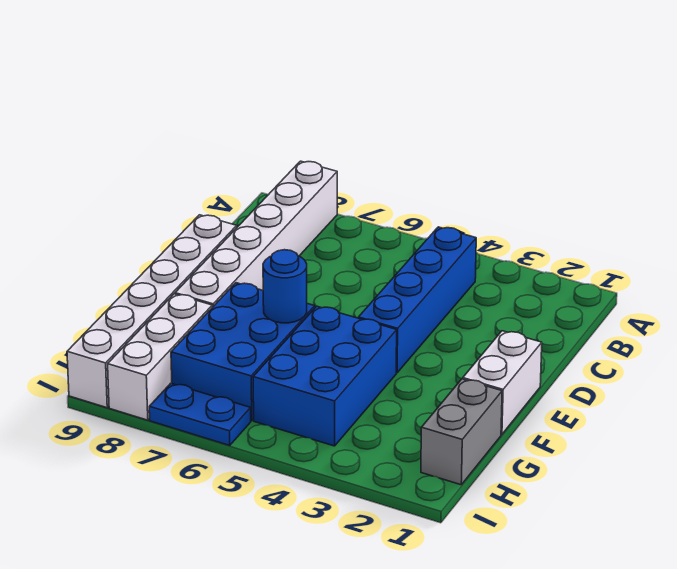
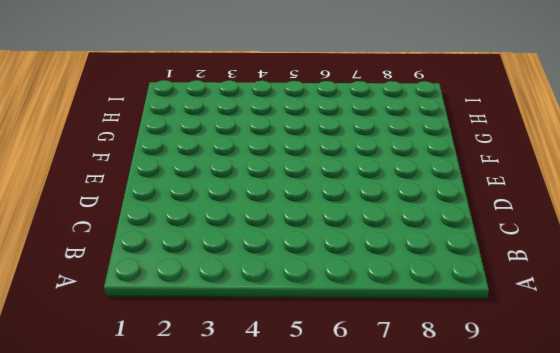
none -> white brick A8:F8 level 1
none -> blue brick B4:E4 level 1

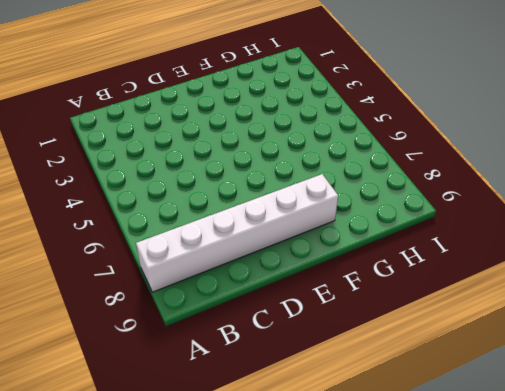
none -> blue brick B4:E4 level 1
none -> white brick D9:I9 level 1

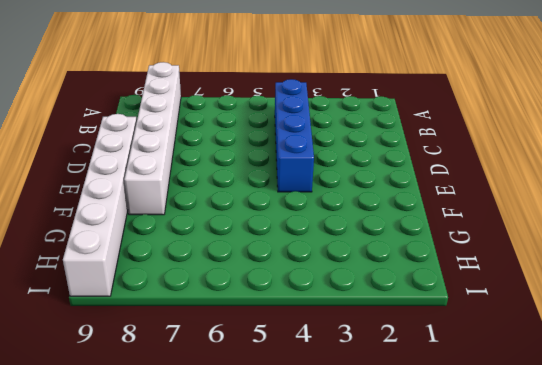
none -> white brick E1:F1 level 1
none -> blue brick F4:H5 level 1

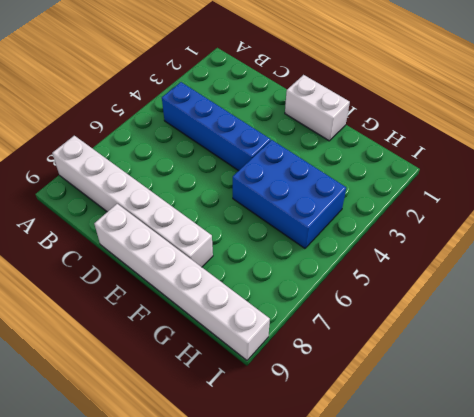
none -> blue brick F6:H7 level 1
none -> grey brick G1:H1 level 1

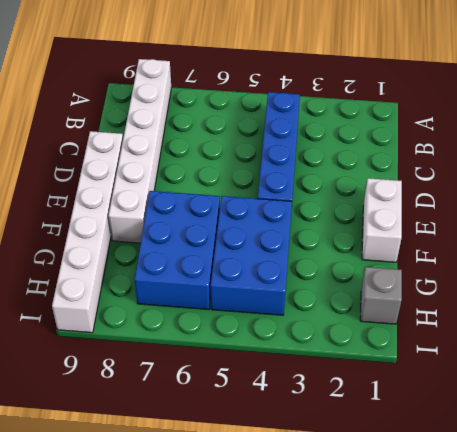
grey brick H1 level 1 -> grey brick G1:H1 level 1
none -> white brick G8:I8 level 1
none -> blue plate I6:I7 level 1

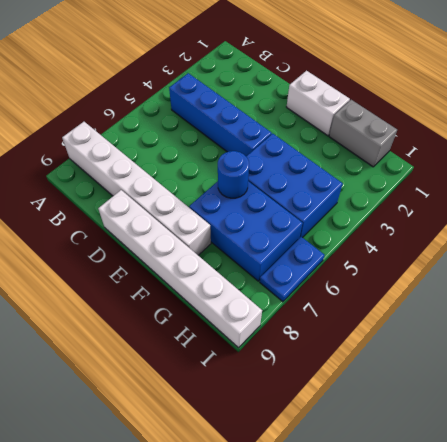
none -> white brick G8:I8 level 1

